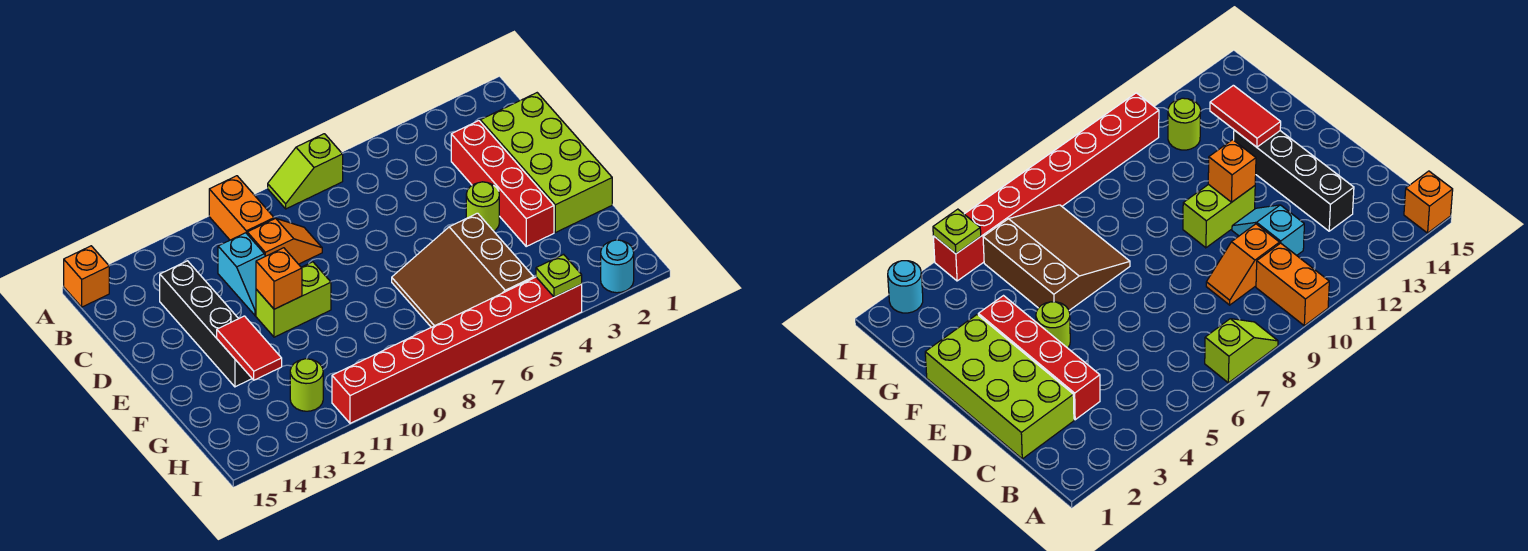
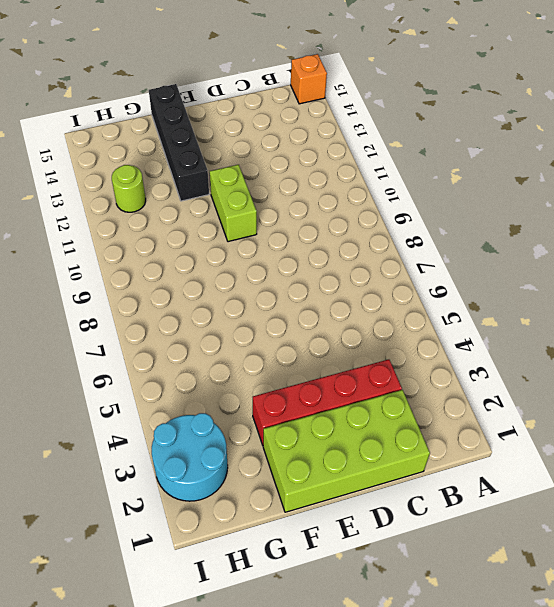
black brick F12:F15 level 1 -> black brick C13:F13 level 1
cyan round brick H2:I3 level 1 -> cyan round brick I2 level 1
none -> lime slope A7:A8 level 1 top 7
none -> orange brick A10:B10 level 1
none -> orange slope C9:C10 level 1 top 10

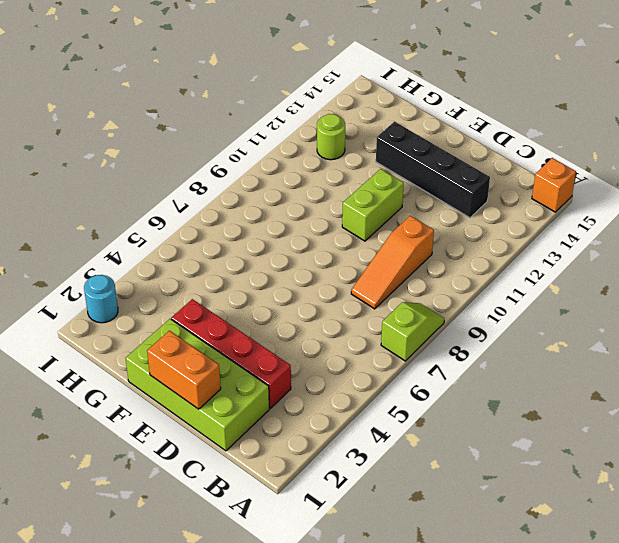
orange slope C8:C10 level 1 top 10 -> orange slope C9:C10 level 1 top 10
orange brick D1:E1 level 2 -> orange brick A10:B10 level 1
none -> cyan slope C11:D11 level 1 top C
none -> lime round brick E4 level 1
none -> brown slope F5:H7 level 1 top 5

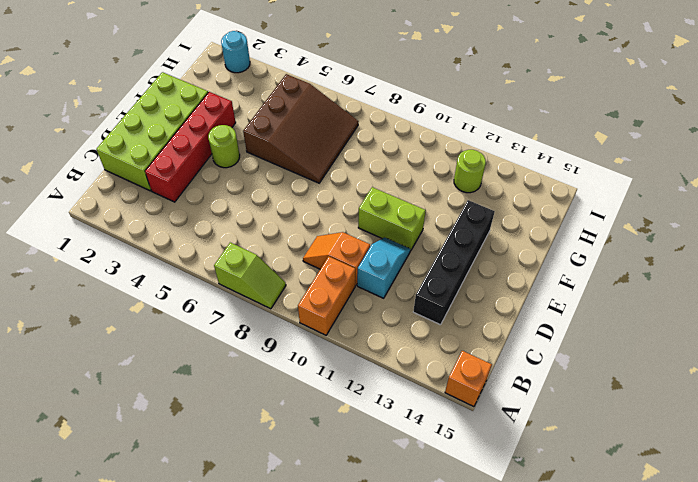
none -> red brick I4:I11 level 1
none -> orange brick E11 level 2
none -> red tile F13:G13 level 2

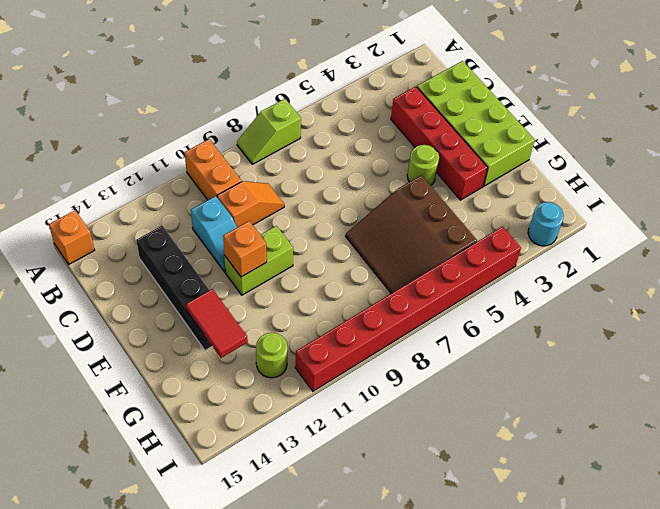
none -> lime plate I4 level 2

